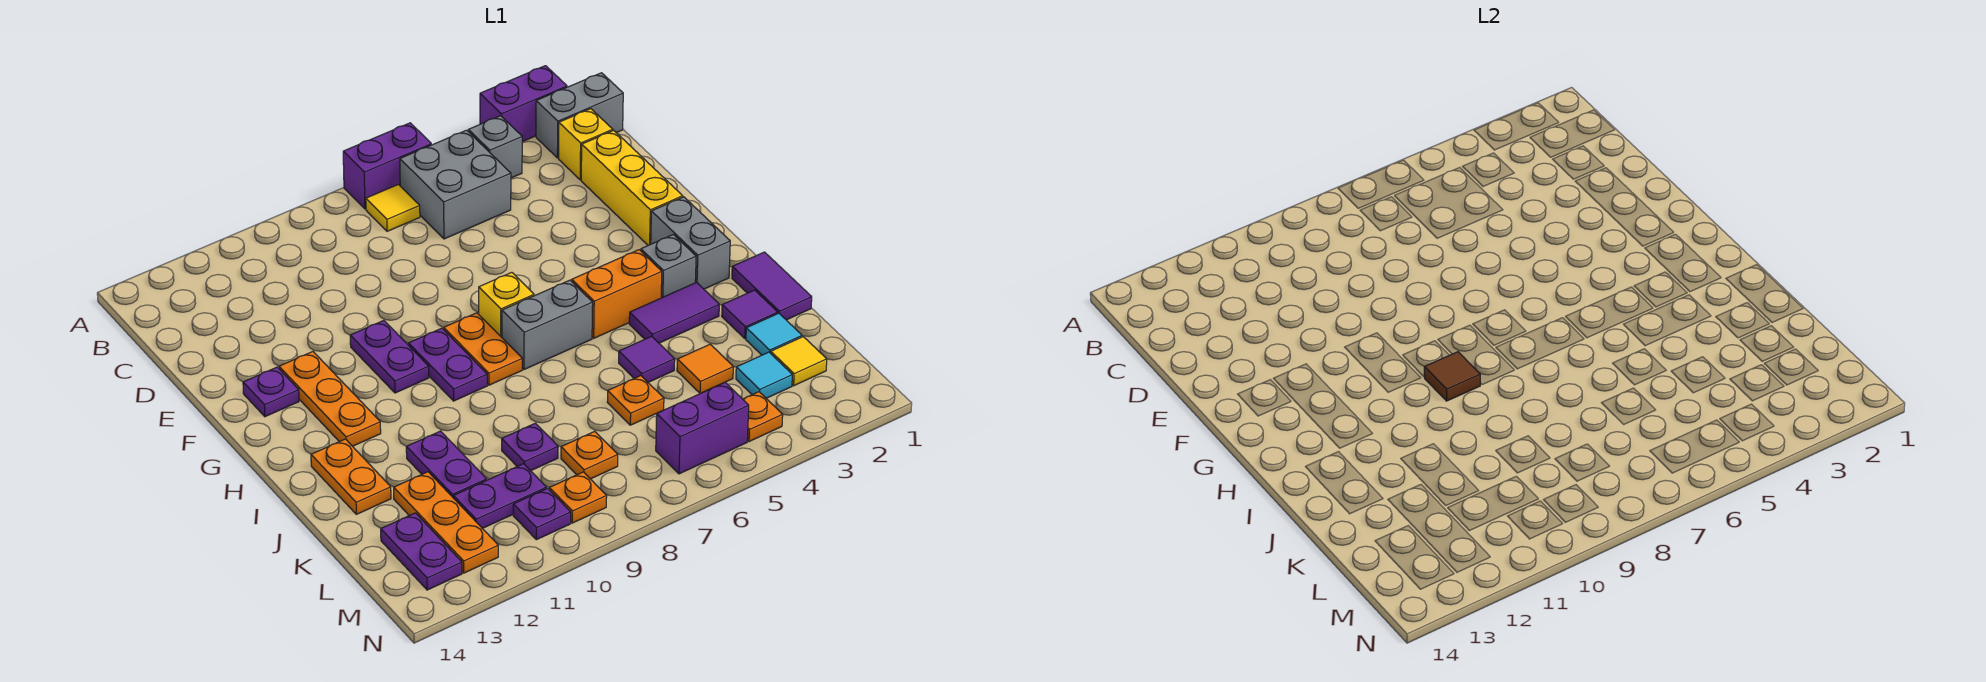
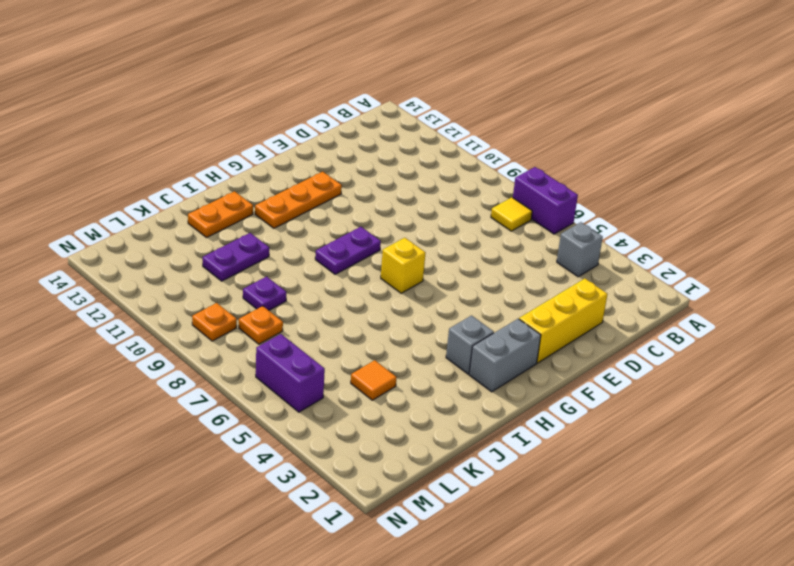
none -> purple brick A2:A3 level 1
none -> grey brick B1:B2 level 1
none -> grey brick B5:C6 level 1
none -> yellow brick C2 level 1

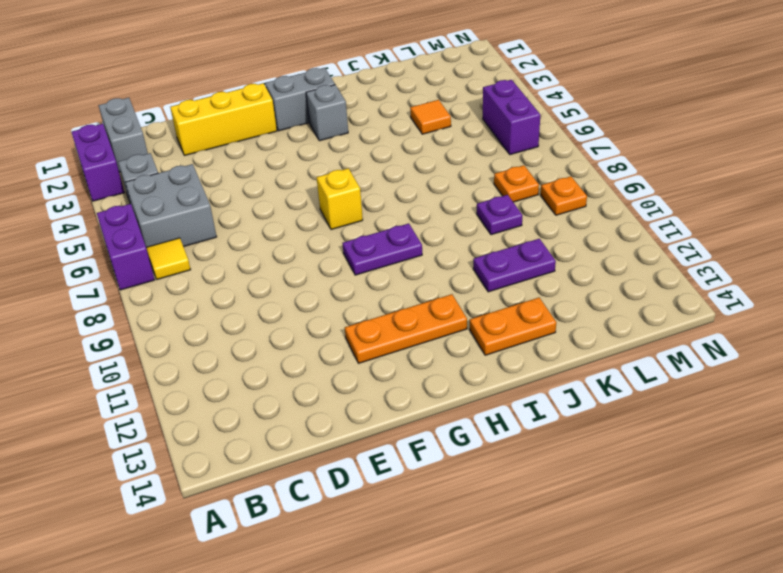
none -> yellow brick C2 level 1
none -> purple plate F10:G10 level 1
none -> purple plate F13 level 1
none -> orange plate G8:H8 level 1

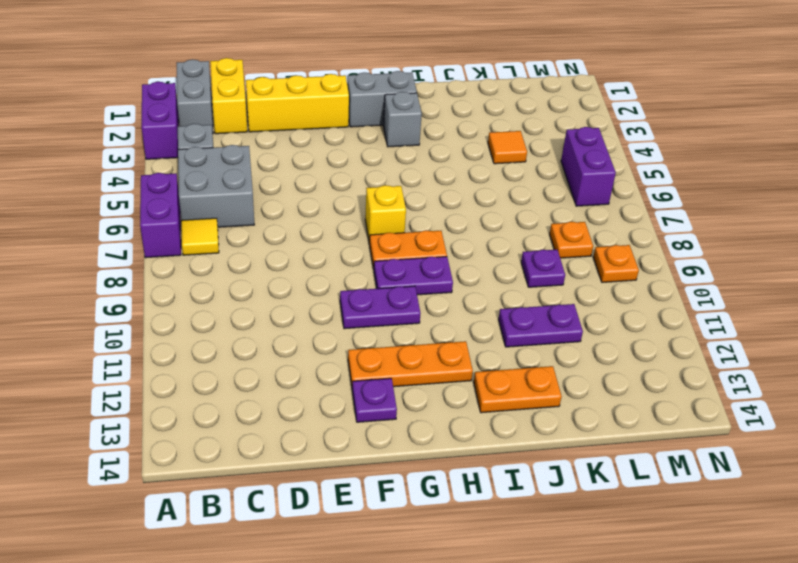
yellow brick C1:C2 level 1 -> yellow brick C2 level 1
none -> orange brick H4:H5 level 1
none -> grey brick H6:H7 level 1
none -> purple tile I1:J1 level 1
none -> purple tile I3:I4 level 1

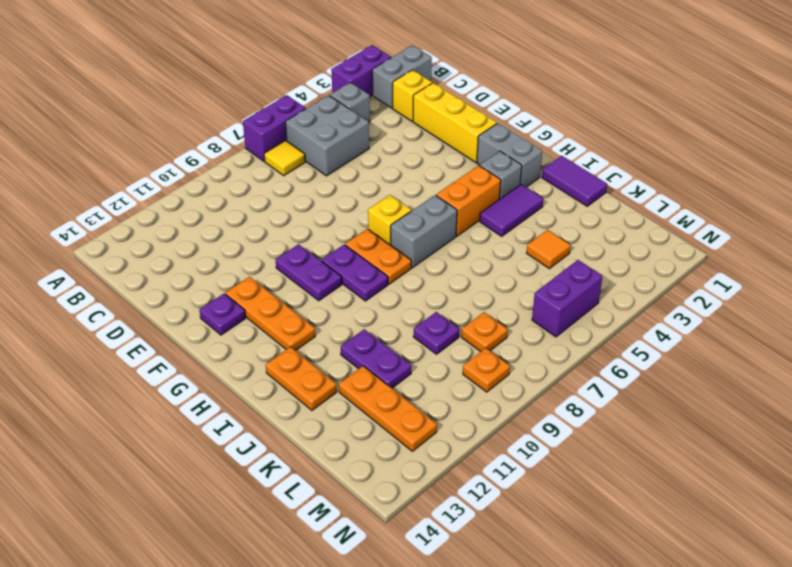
none -> purple tile J2 level 1
none -> purple tile J5 level 1
none -> cyan tile K2 level 1
none -> orange plate K6 level 1

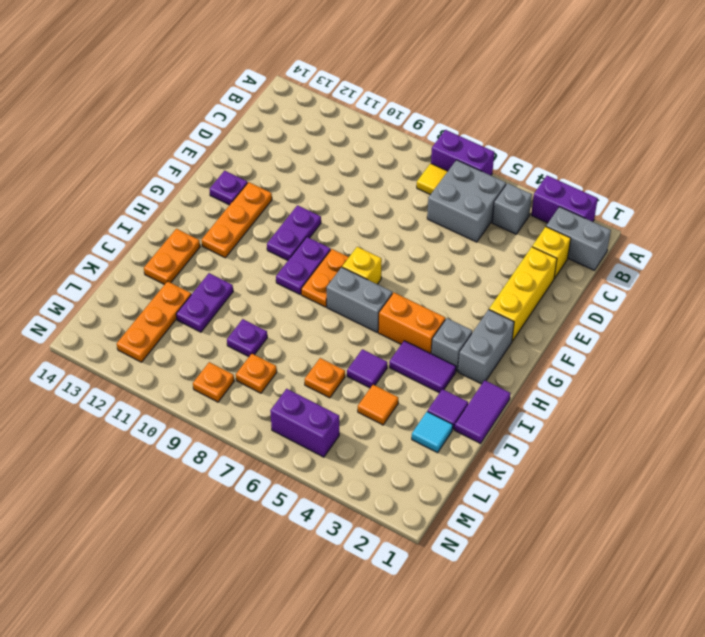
none -> yellow tile L2 level 1
none -> cyan tile L3 level 1
none -> purple plate L10:L11 level 1
none -> purple plate L13:M13 level 1

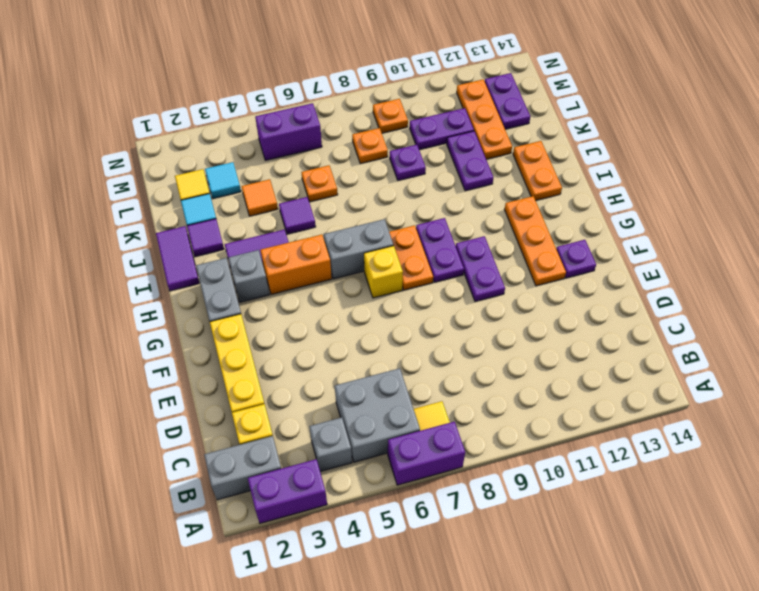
none -> orange plate M4 level 1
none -> purple plate M10 level 1
none -> brown tile H9 level 2

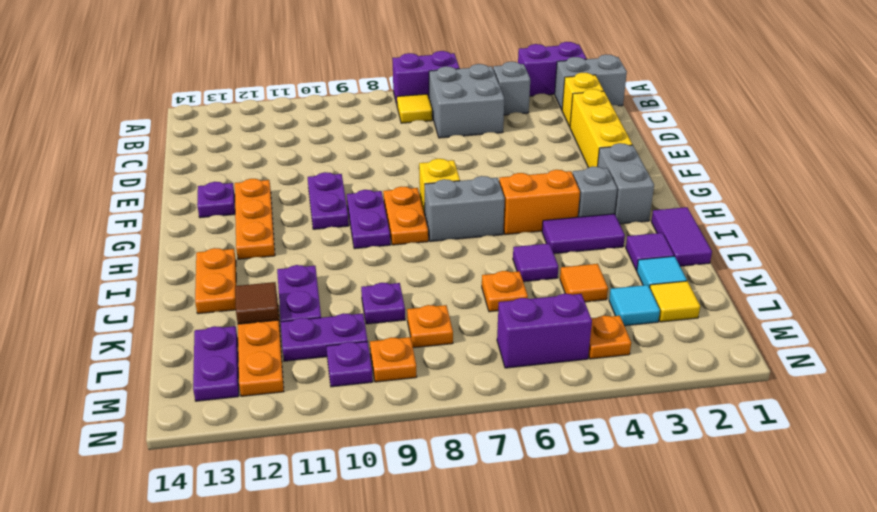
brown tile K12 level 2 -> brown tile H9 level 2

